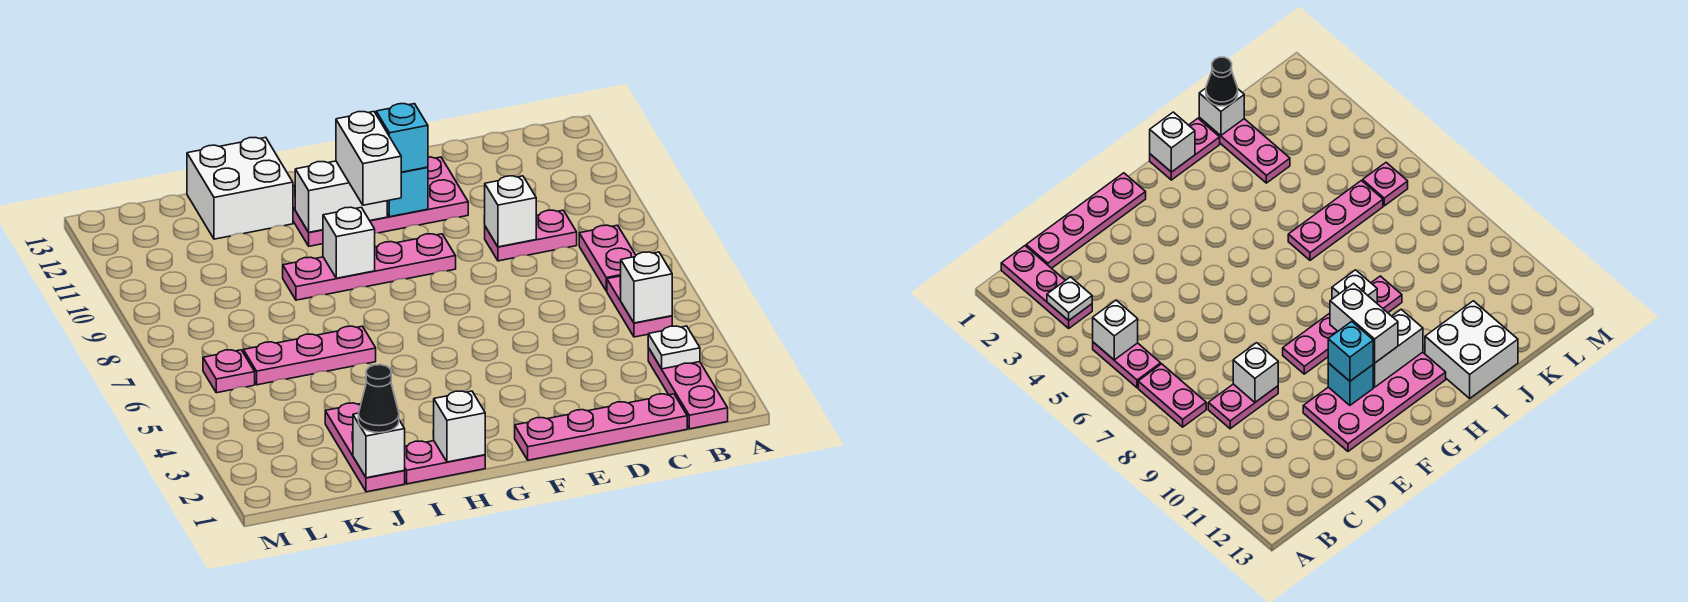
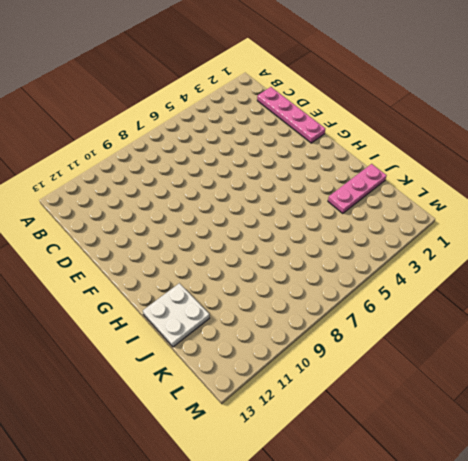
white plate I12:J13 level 1 -> white brick I12:J13 level 1
none -> pink plate B1:B3 level 1
none -> pink plate B5:B6 level 1
none -> pink plate B7:B8 level 1

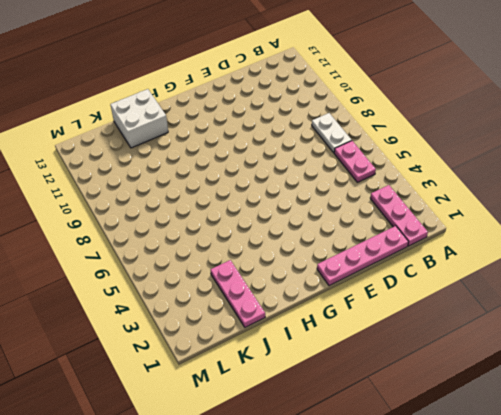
white plate B7:B8 level 1 -> pink plate B7:B8 level 1
none -> pink plate C9:D9 level 1
none -> pink plate E11:H12 level 1
none -> pink plate F9:I9 level 1

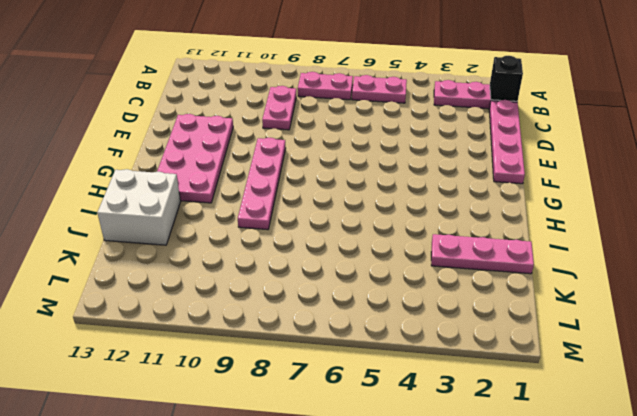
black brick B1 level 2 -> none
none -> pink plate H1:I1 level 1
none -> pink plate I6:K6 level 1
none -> pink plate L6 level 1

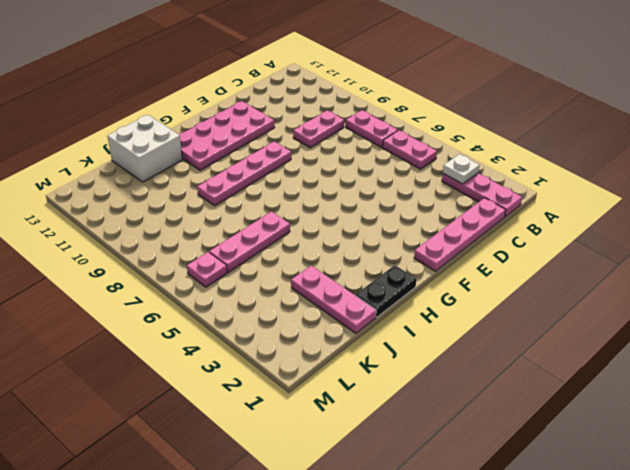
black plate H1:I1 level 1 -> pink plate H1:I1 level 1
none -> white brick B5 level 2
none -> white brick D9 level 2
none -> cyan brick F11 level 2

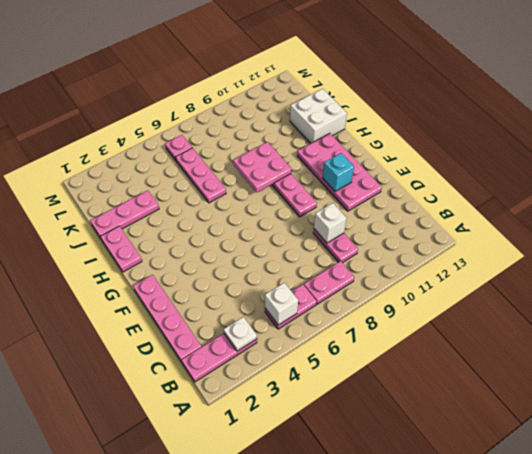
pink plate H8:I9 level 2 -> white brick H9 level 2
none -> white brick G11:H11 level 2
none -> white brick H1 level 2
none -> white brick J1 level 2

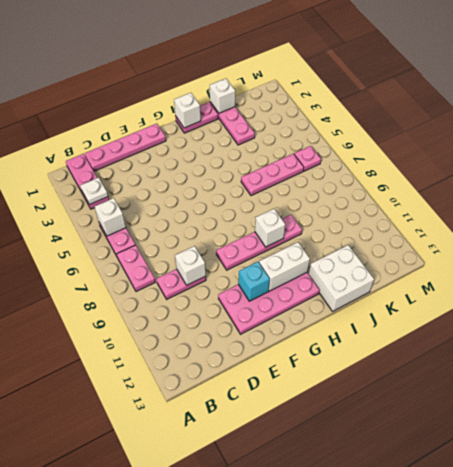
none -> cyan brick F11 level 3
none -> white brick G10:G11 level 3
none -> black cone J1 level 3

